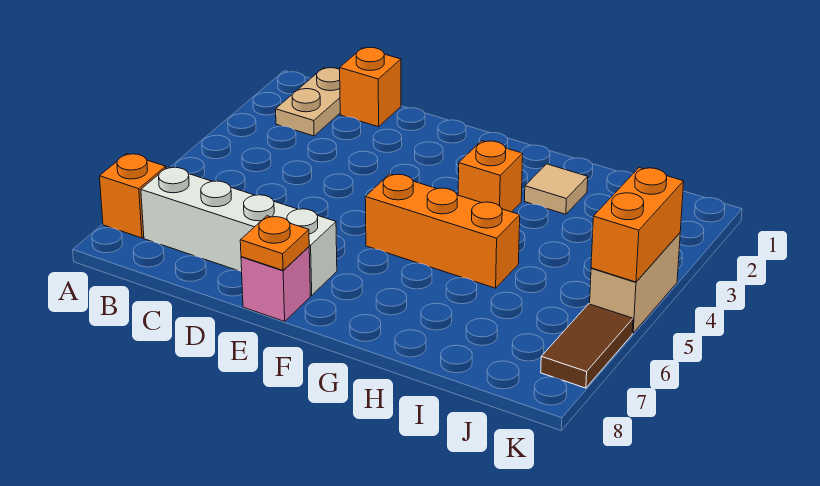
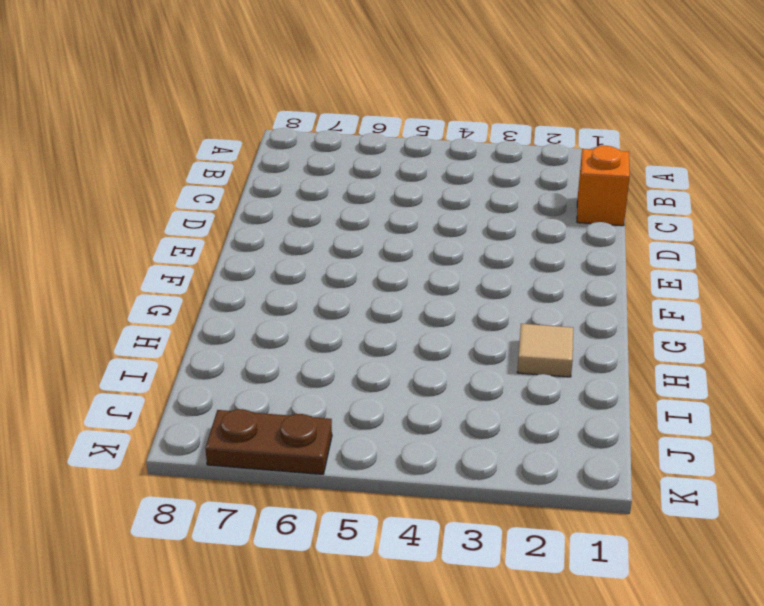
brown plate K6:K7 level 1 -> brown tile K6:K7 level 1
none -> orange brick A7 level 1
none -> tan plate B1:B2 level 1
none -> white brick B7:E7 level 1

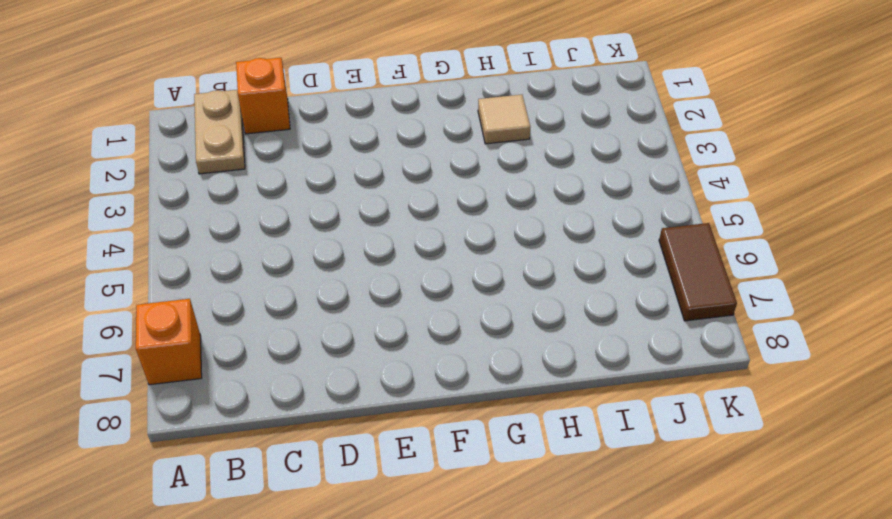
none -> white brick B7:E7 level 1
none -> pink brick E8 level 1
none -> orange brick F5:H5 level 1

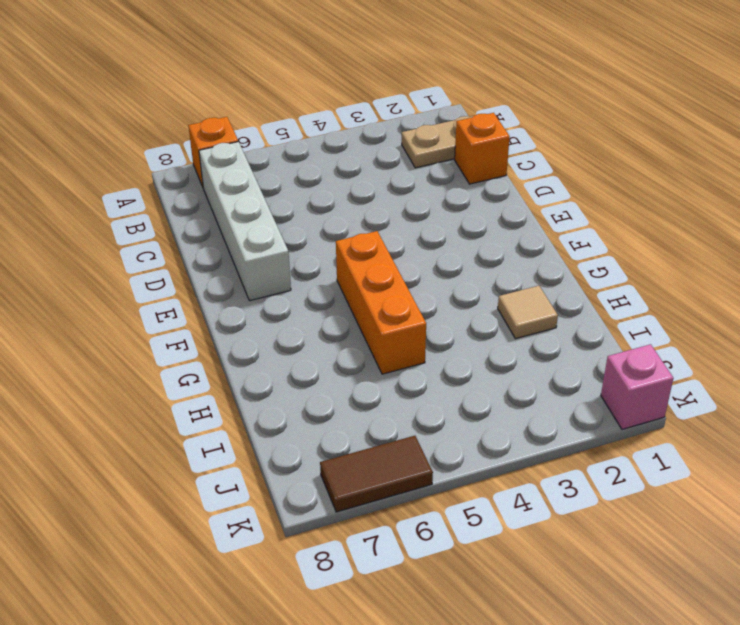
pink brick K1 level 1 -> pink brick E8 level 1
none -> orange brick G3 level 1
none -> tan brick K4:K5 level 1
none -> orange plate E8 level 2

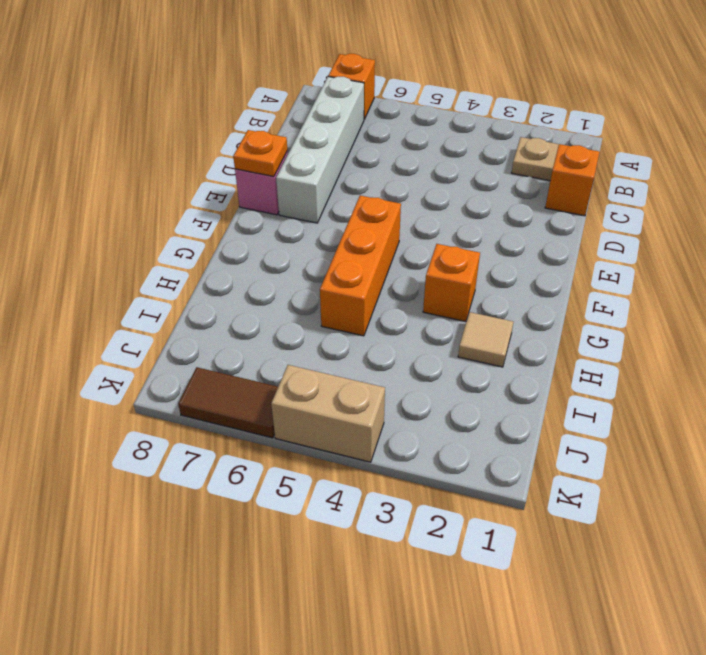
none -> orange brick K4:K5 level 2

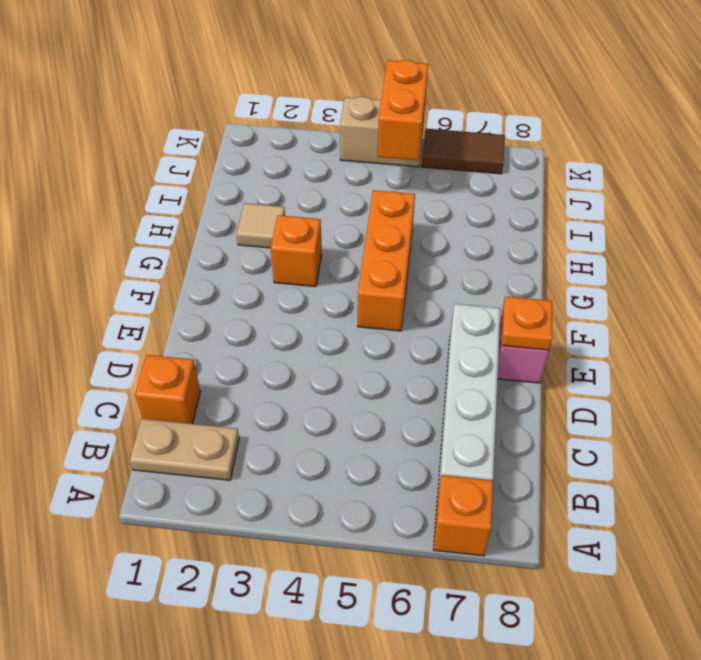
orange brick J5:K5 level 2 -> orange brick K4:K5 level 2

